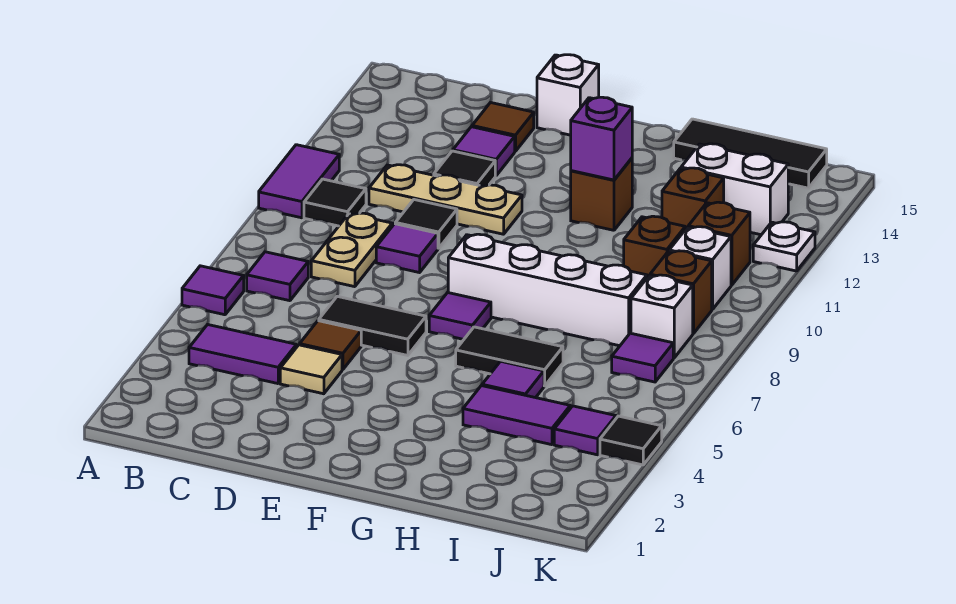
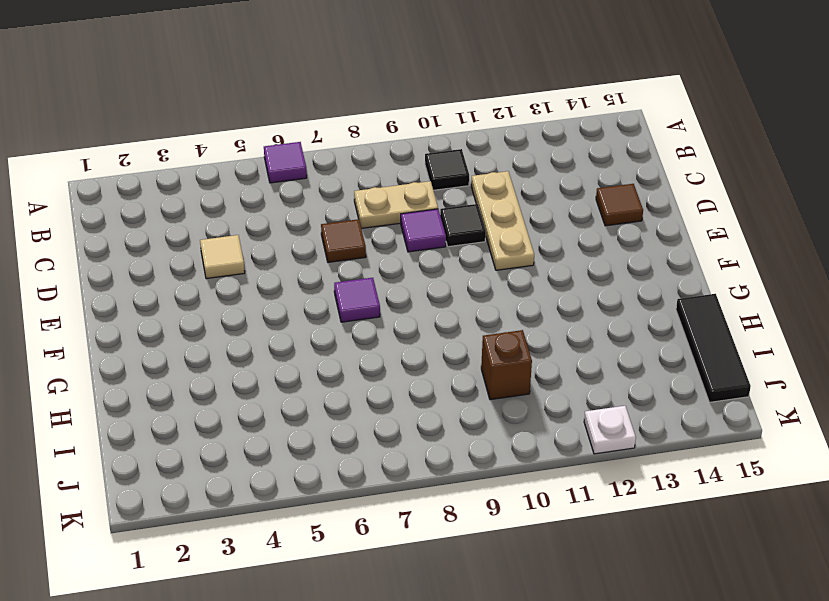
brown tile D7 level 1 -> brown tile D5 level 1
none -> purple tile A10:A11 level 1
none -> purple tile B4:C4 level 1
none -> purple tile B7 level 1
none -> black tile D6:E6 level 1

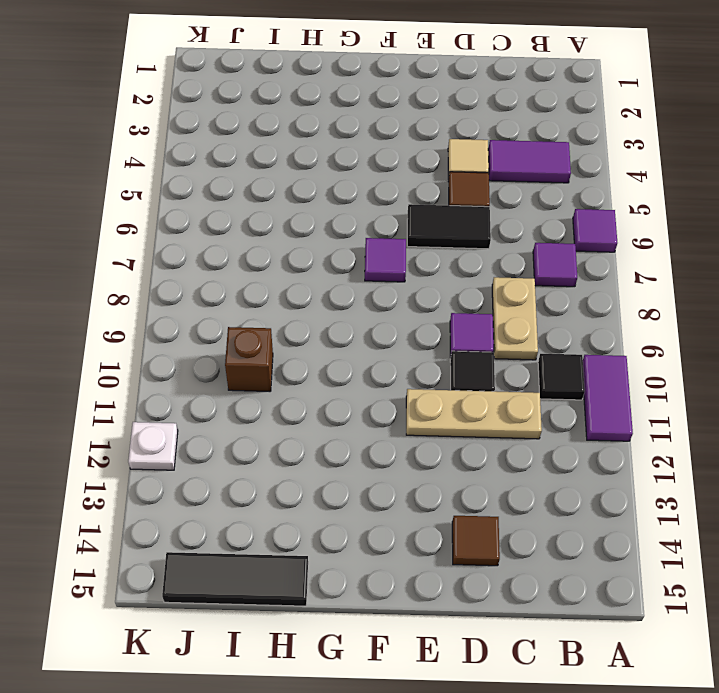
none -> black tile D12 level 1
none -> purple tile D13 level 1
none -> white brick E15 level 1
none -> white brick F8:I8 level 1

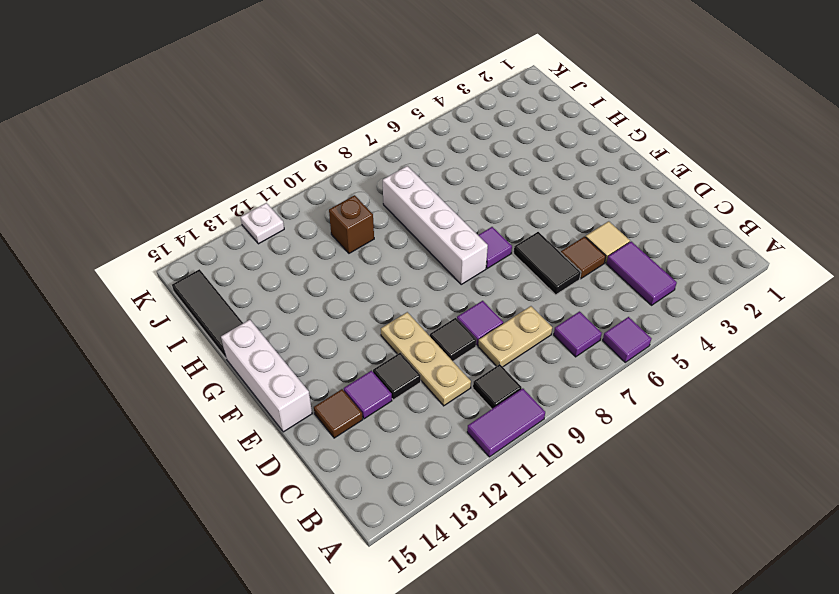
white brick E15:G15 level 1 -> white brick E15 level 1
none -> black tile G6:H6 level 1
none -> brown brick G12 level 1
none -> purple tile H4:I4 level 1
none -> purple tile H5 level 1

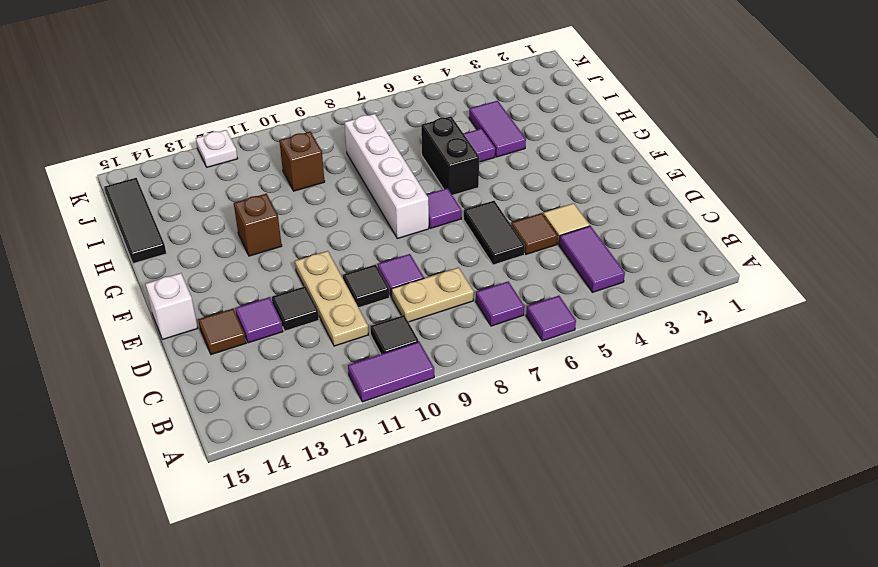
black brick G6:H6 level 1 -> black tile G6:H6 level 1
none -> brown brick I12 level 1
none -> white brick I13:J13 level 1
none -> purple tile J4 level 1
none -> purple tile J7 level 1

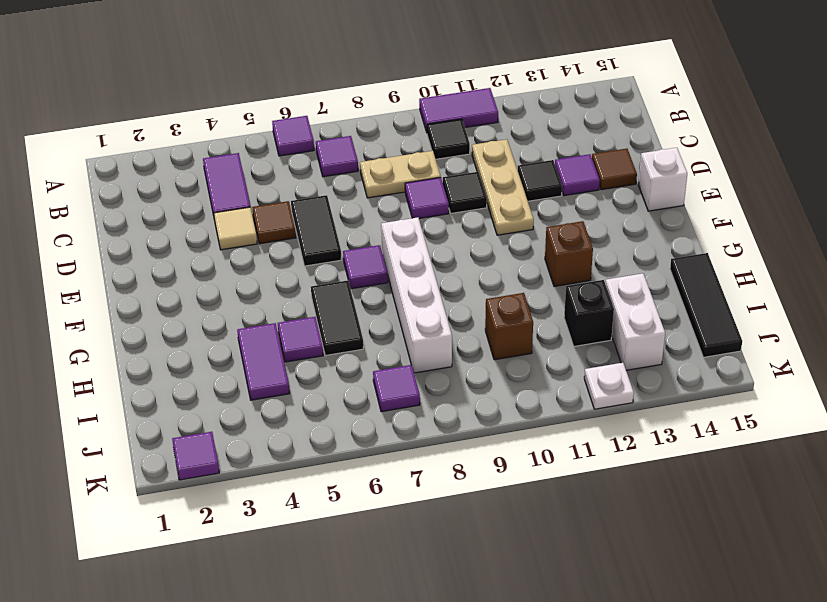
black brick I12 level 1 -> brown brick I12 level 1
purple tile K2 level 1 -> purple tile J4 level 1
none -> white brick J8 level 1
none -> brown brick J9 level 1
none -> white brick J10 level 1
none -> brown brick J11 level 1

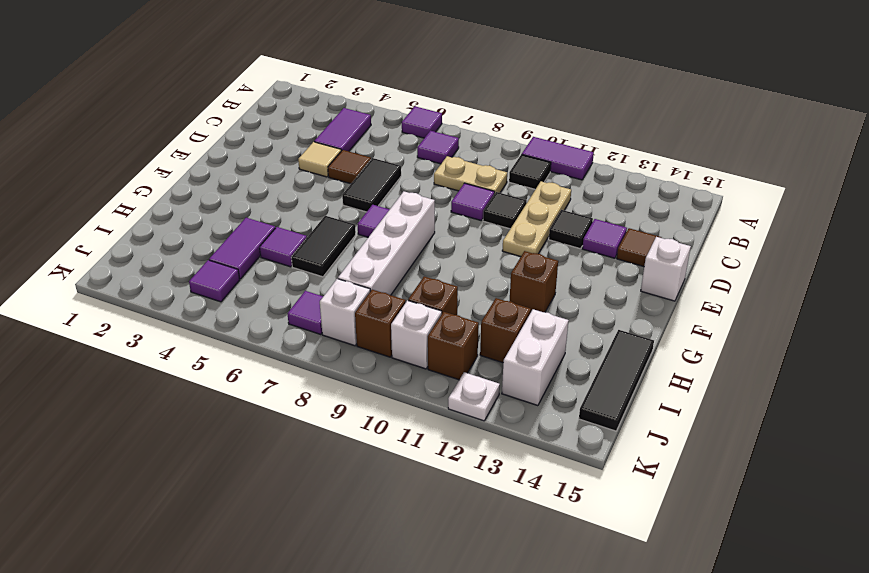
none -> black tile K4 level 1
none -> purple brick G12 level 2

